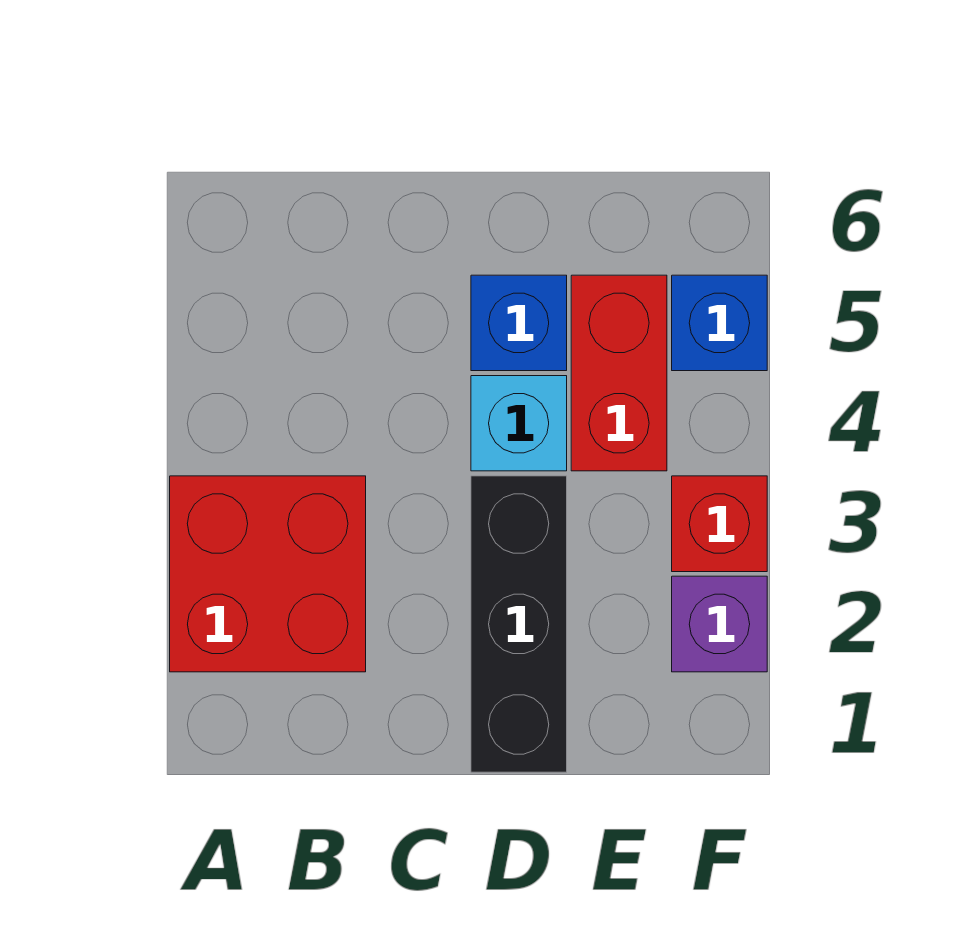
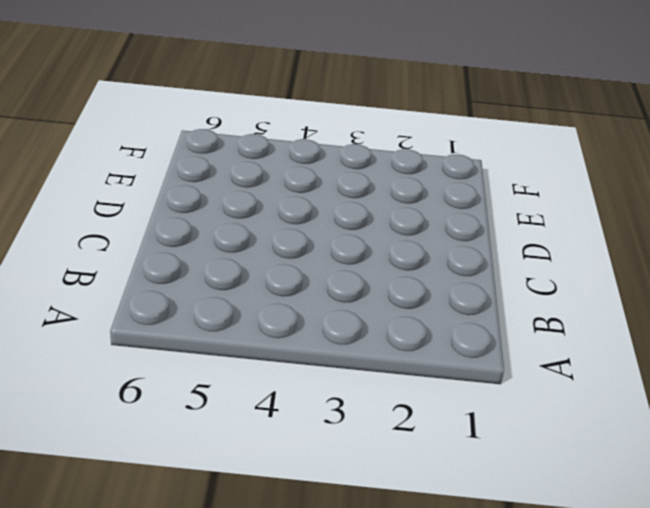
none -> red brick A2:B3 level 1
none -> black brick D1:D3 level 1

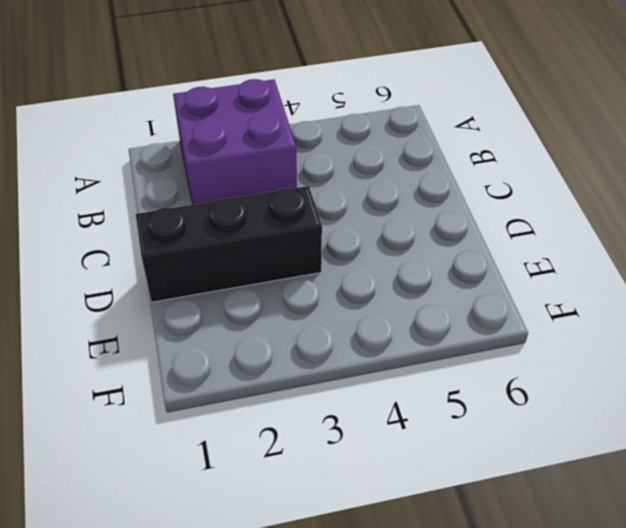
purple brick A2:B3 level 1 -> red brick A2:B3 level 1
none -> cyan brick D4 level 1
none -> blue brick D5 level 1

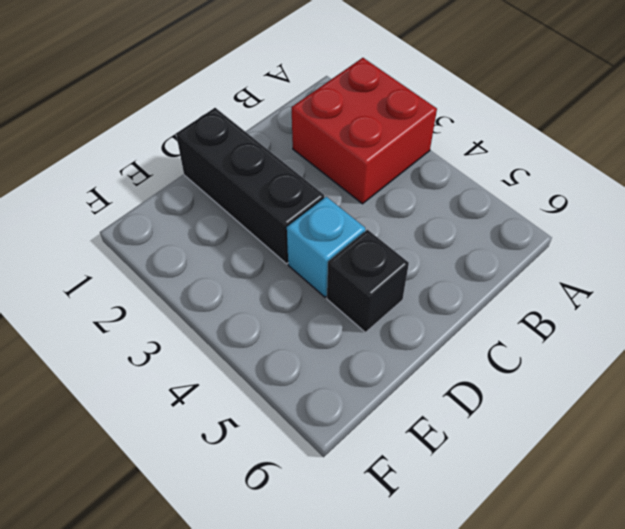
black brick D5 level 1 -> blue brick D5 level 1
none -> red brick E4:E5 level 1
none -> purple brick F2 level 1

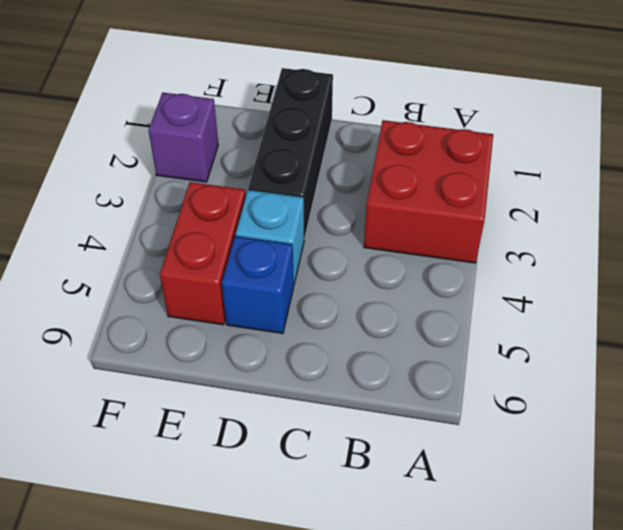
none -> red brick F3 level 1
none -> blue brick F5 level 1

